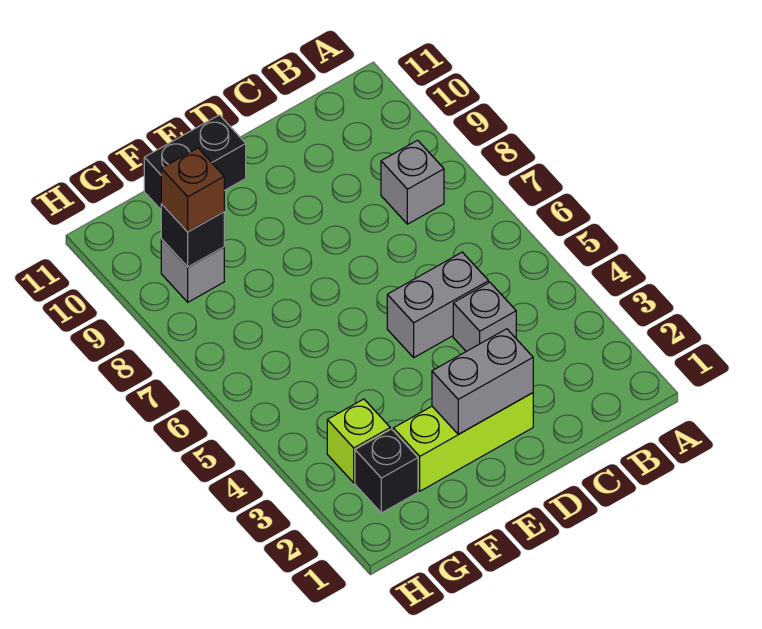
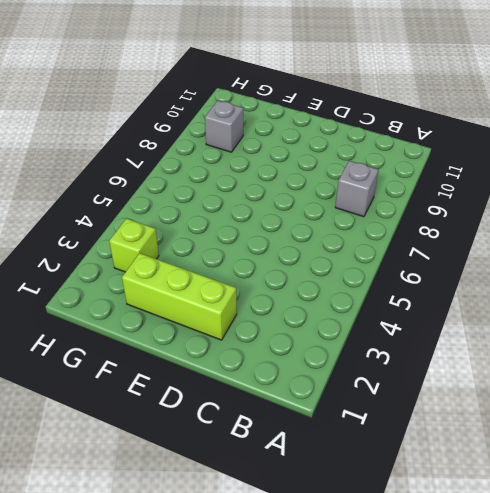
none -> grey brick C4 level 1
none -> grey brick C5:D5 level 1

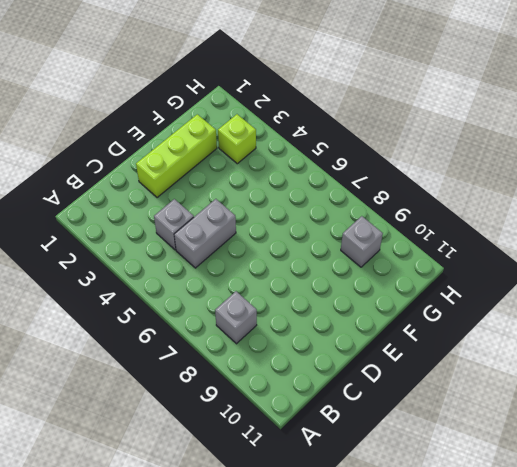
none -> black brick E11:F11 level 1
none -> black brick G2 level 1

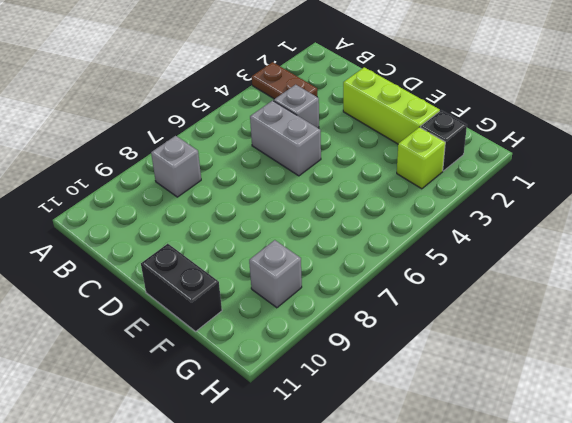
brown plate A3:B3 level 1 -> none
none -> grey brick D2:E2 level 2
none -> black brick G9 level 2

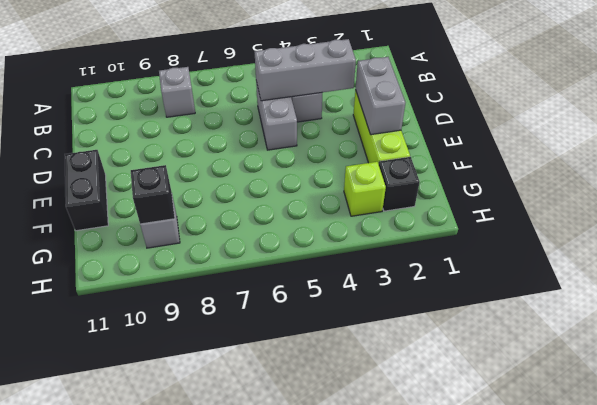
grey brick C3:C5 level 2 -> none
none -> brown brick G9 level 3

